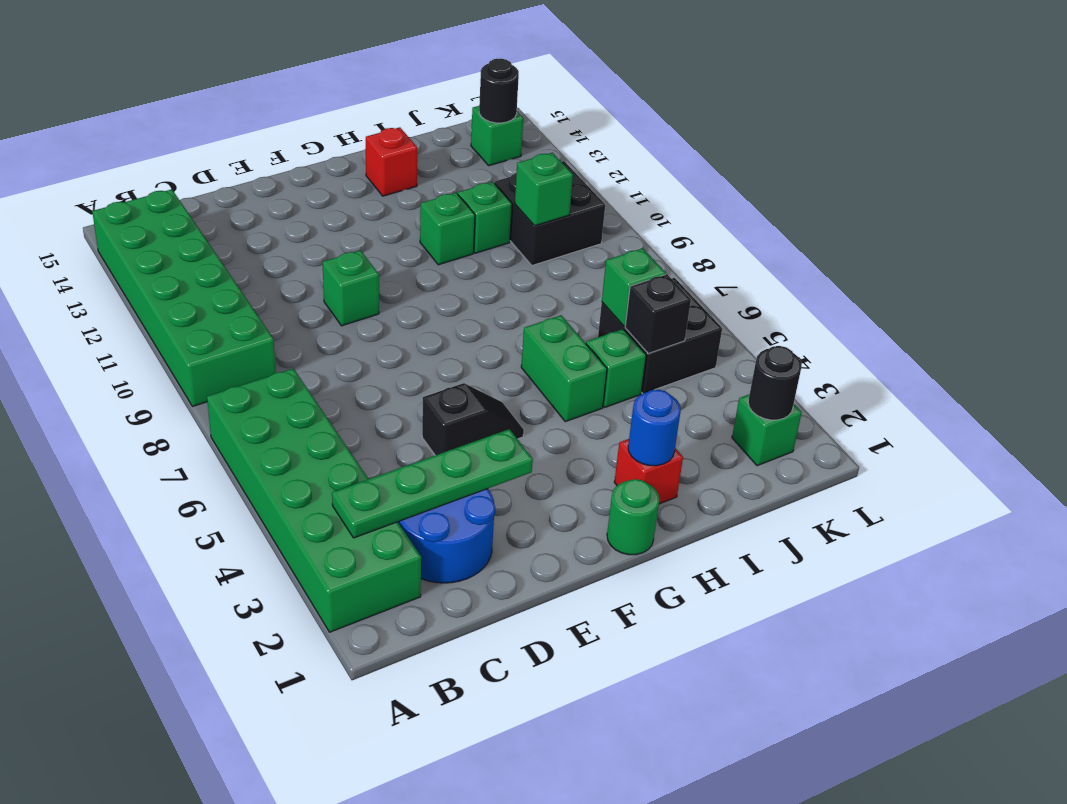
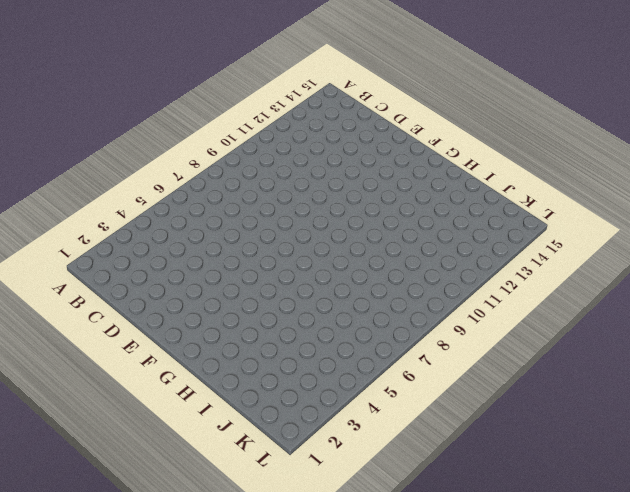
none -> green brick A2:B7 level 1
none -> green brick A9:B14 level 1
none -> blue round brick C2:D3 level 1

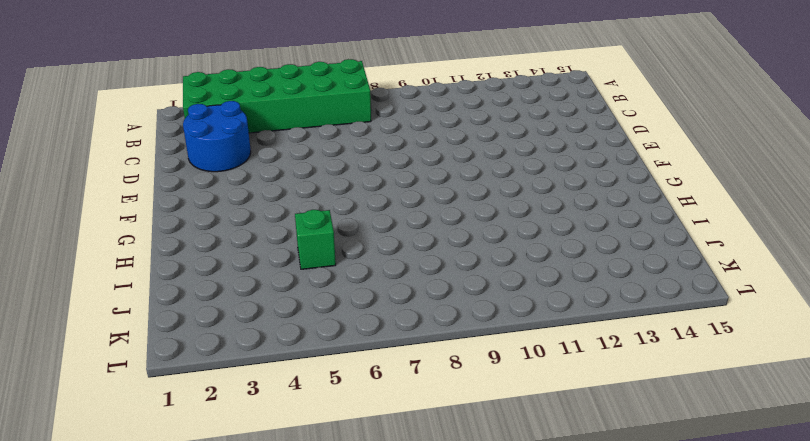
none -> green brick A9:B14 level 1
none -> black slope E5:F5 level 1 top E
none -> green brick E10 level 1

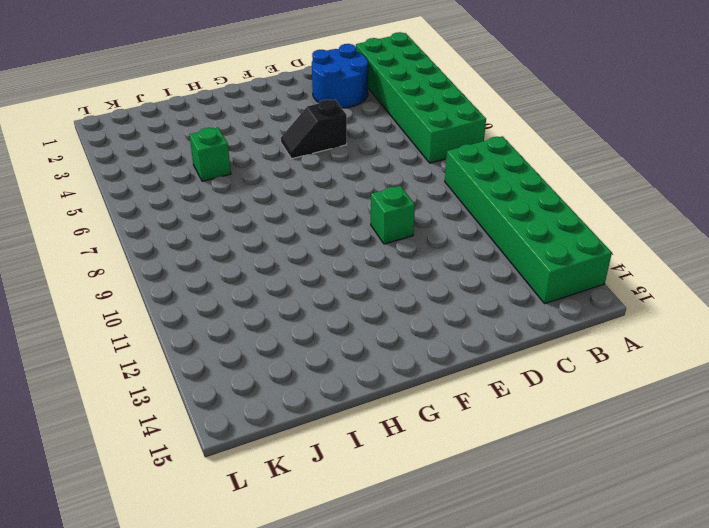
none -> green round brick G1 level 1
none -> red brick H2 level 1
none -> green brick H5:H6 level 1

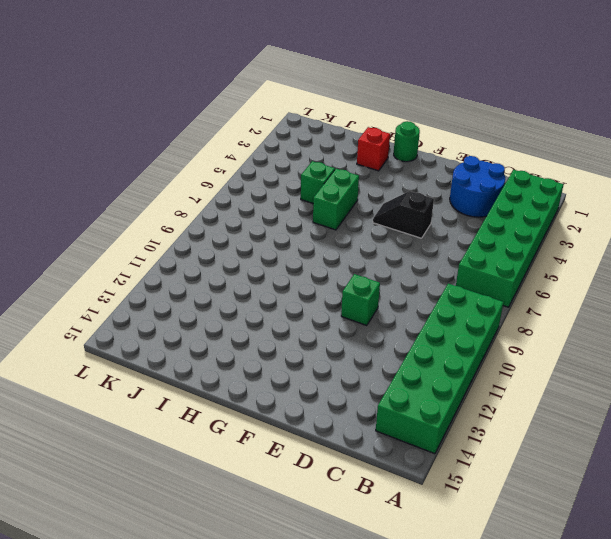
none -> green brick H11 level 1
none -> red brick H14 level 1
none -> green brick I11 level 1

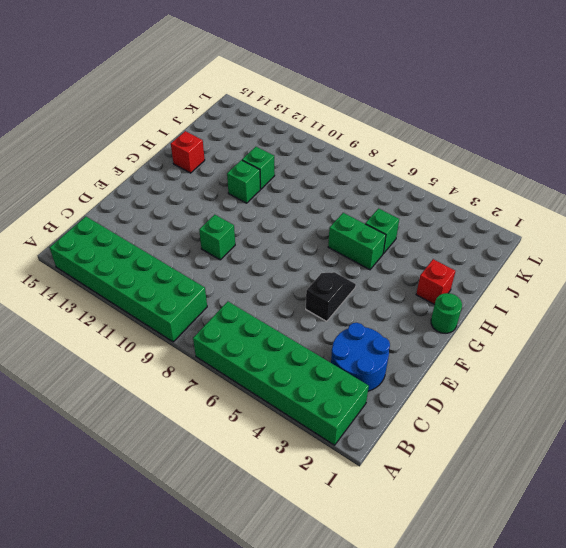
none -> black brick J5:K6 level 1
none -> black brick J10:K11 level 1
none -> green brick K2 level 1

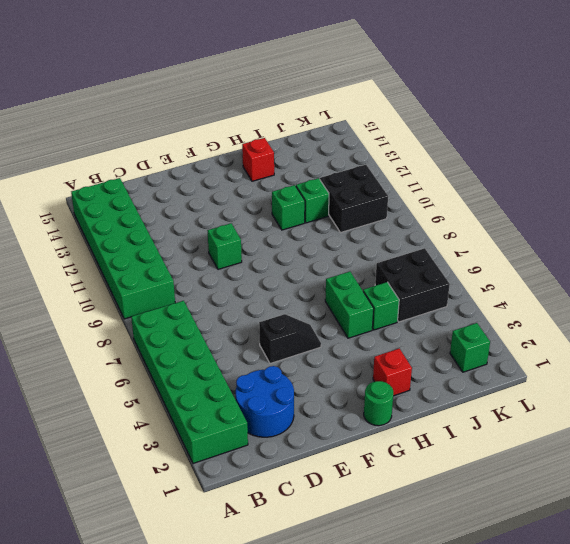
none -> green brick K14 level 1
none -> green plate B3:E3 level 2
none -> blue round brick H2 level 2

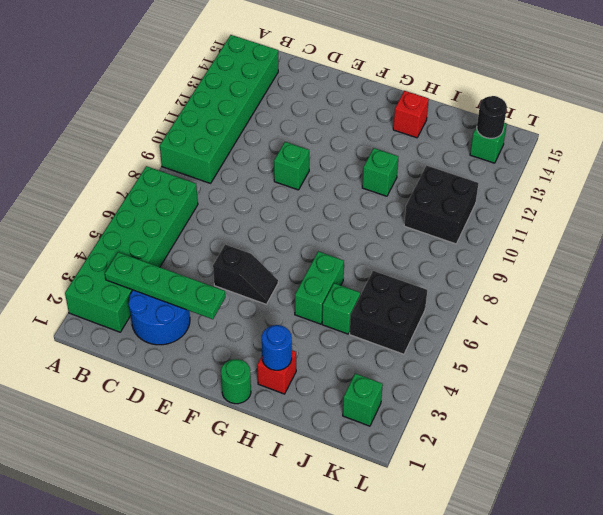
none -> green brick I11 level 1
none -> black brick J5 level 2
none -> green brick J6 level 2

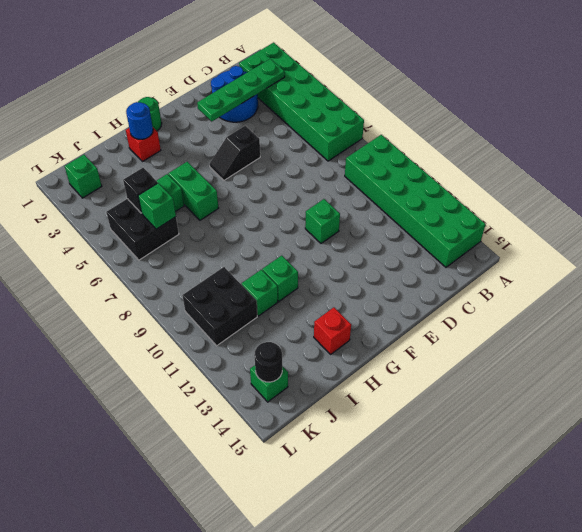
none -> green brick J10 level 2
none -> black round brick K2 level 2

